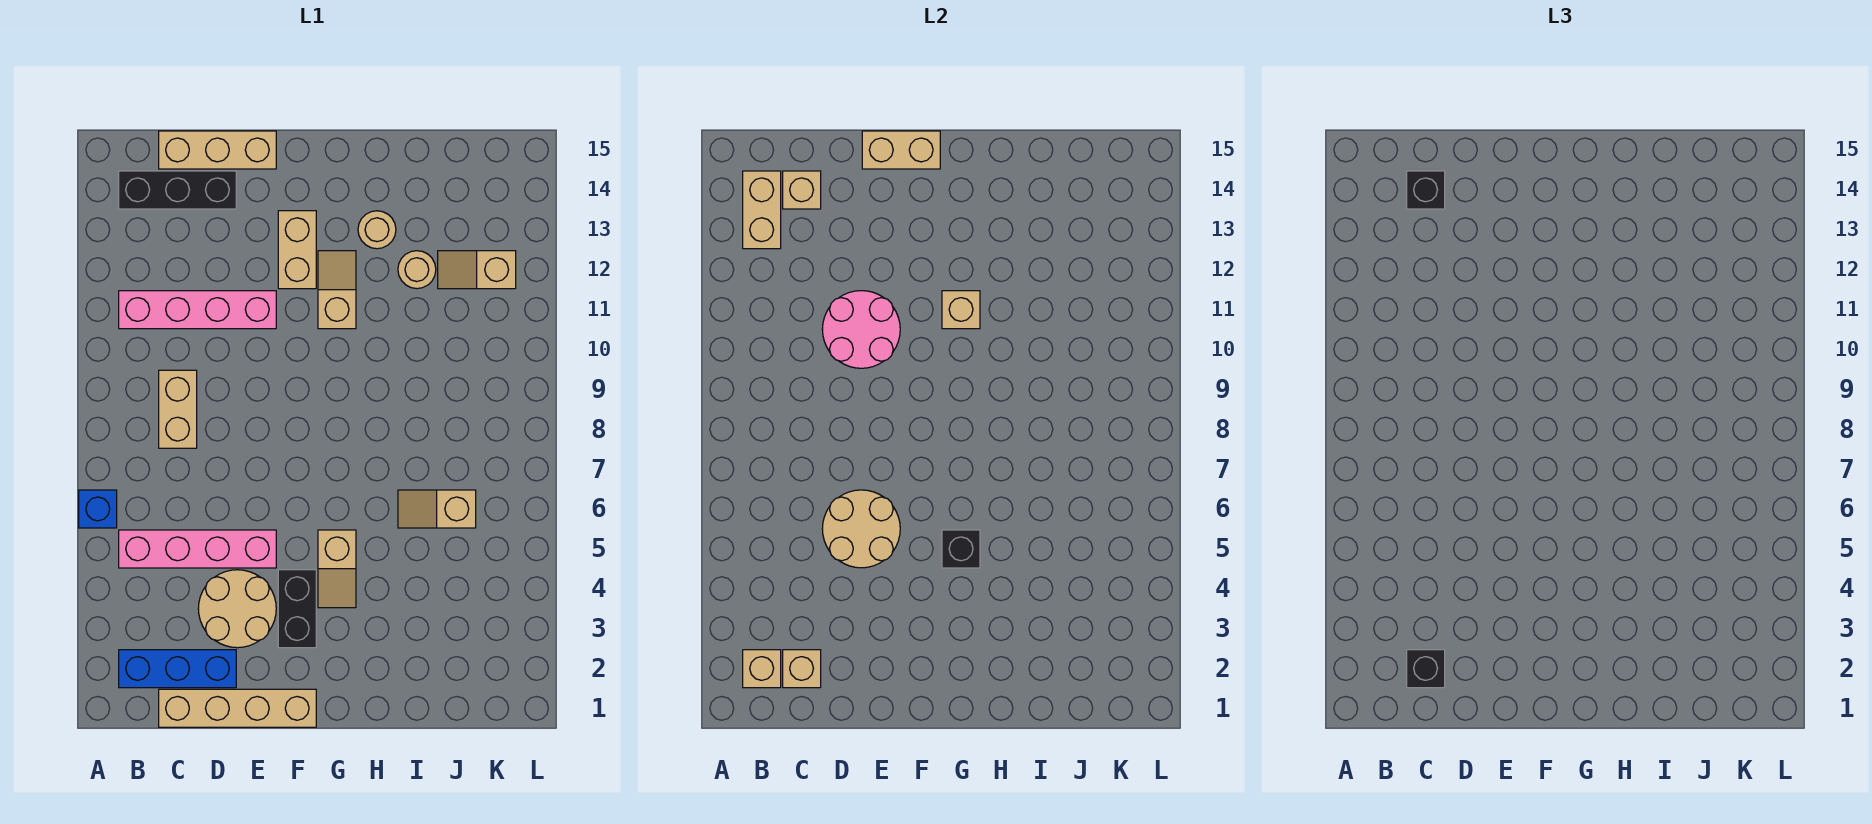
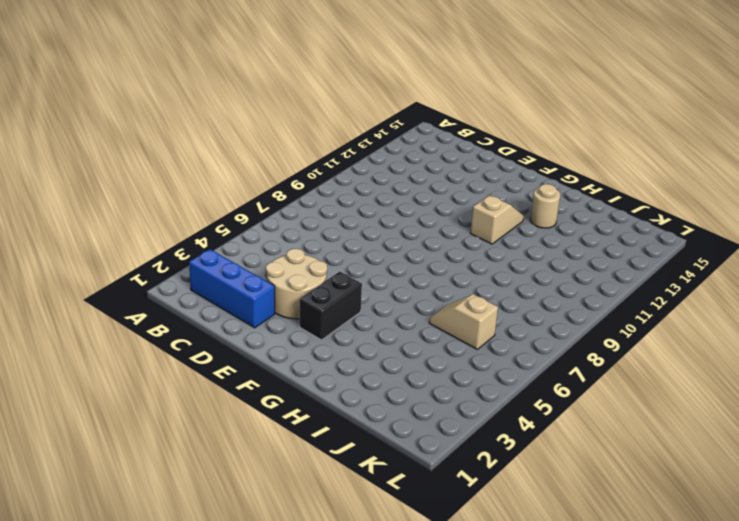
none -> blue brick A6 level 1
none -> pink brick B5:E5 level 1
none -> pink brick B11:E11 level 1

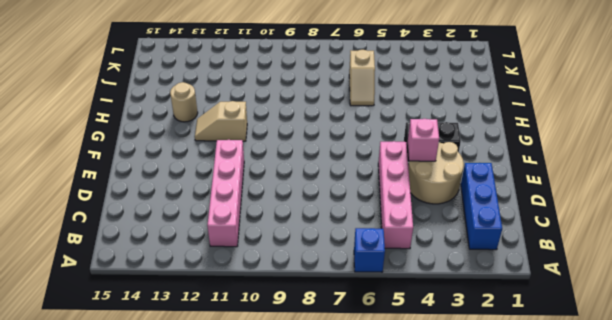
pink brick E4 level 2 -> none
none -> black brick B14:D14 level 1
none -> tan brick C1:F1 level 1
none -> tan brick C8:C9 level 1

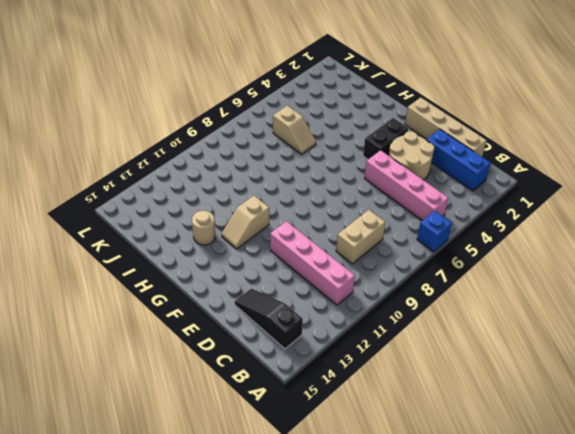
black slope B14:D14 level 1 top B -> black brick B14:D14 level 1
none -> tan brick C15:E15 level 1
none -> tan brick F12:F13 level 1
none -> tan slope G4:G5 level 1 top 5

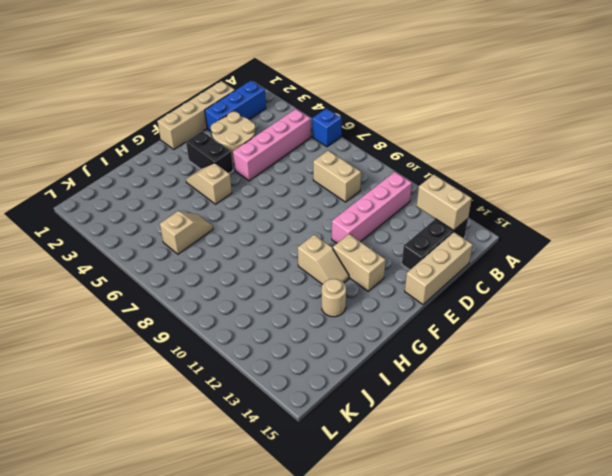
none -> tan round brick I12 level 1
none -> tan slope J12:K12 level 1 top K
none -> tan brick B2 level 2

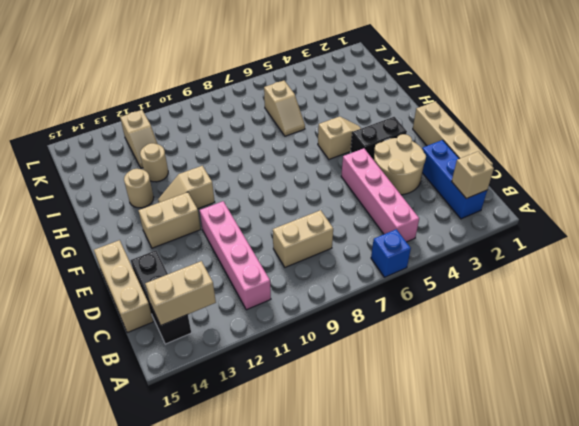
none -> tan brick C2 level 2
none -> tan brick C14 level 2
none -> tan round brick D5:E6 level 2

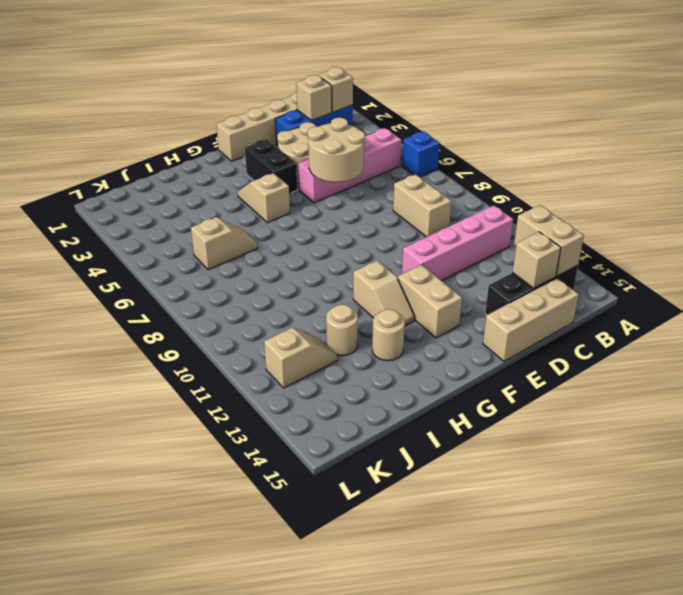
none -> pink round brick D10:E11 level 2
none -> tan brick E15:F15 level 2
none -> black brick G5 level 2

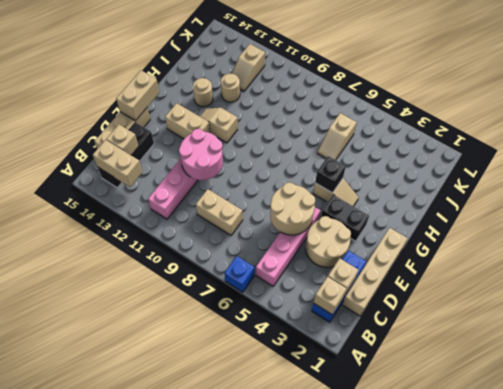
none -> tan brick G11 level 2
none -> black brick C2 level 3
none -> black brick C14 level 3

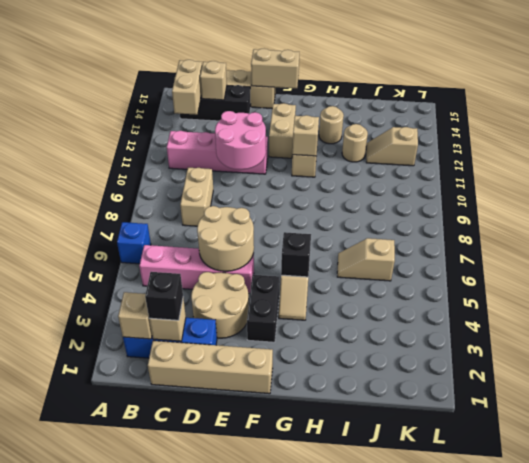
none -> black brick C14 level 3

